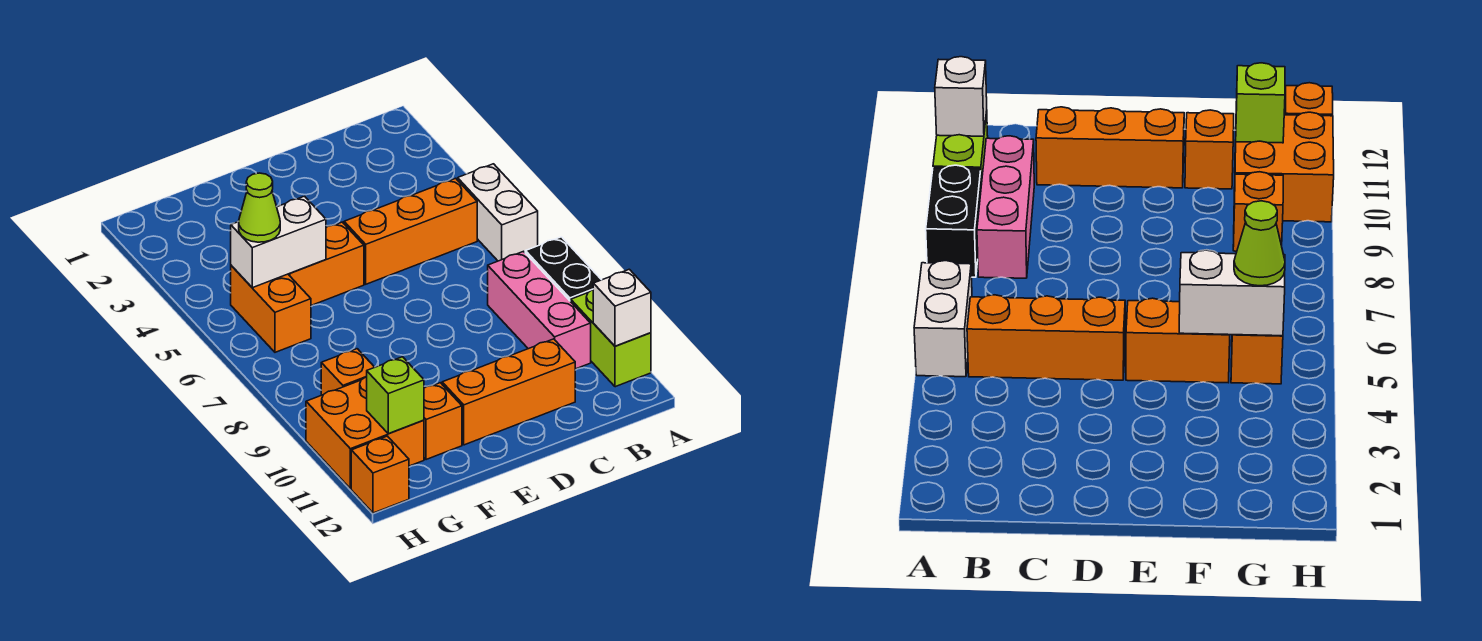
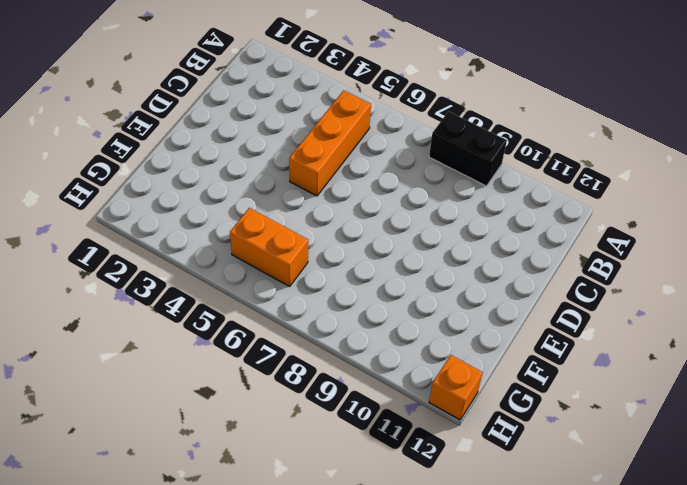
none -> white brick A5:A6 level 1
none -> lime brick A10:A11 level 1
none -> pink brick B8:B10 level 1

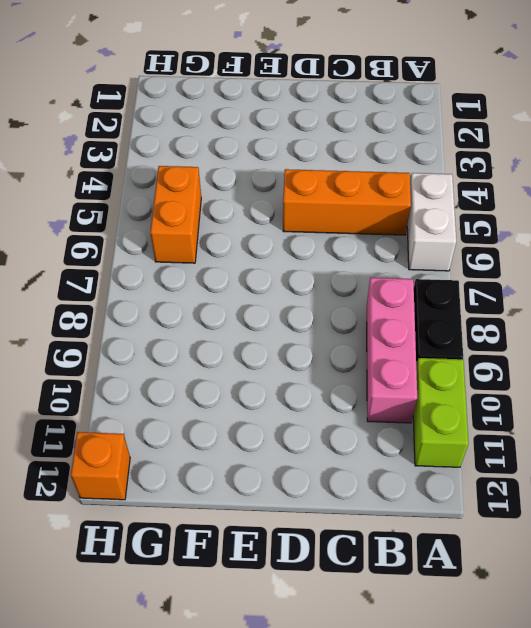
none -> orange brick C11:E11 level 1
none -> orange brick E5:F5 level 1
none -> orange brick F11 level 1

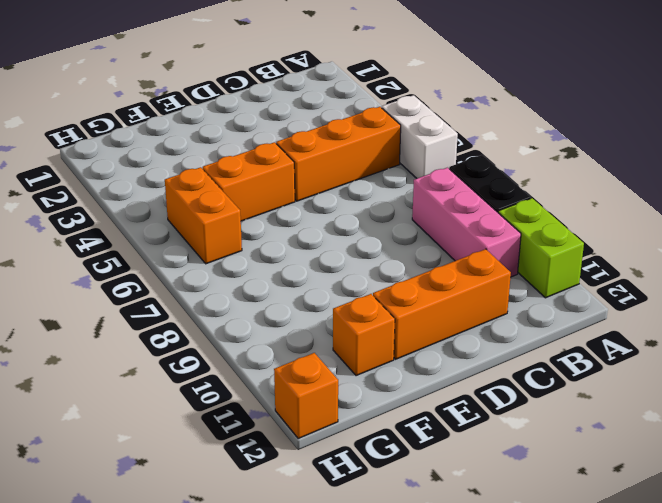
none -> orange brick G9 level 1
none -> orange brick G10:H11 level 1
none -> white brick A11 level 2

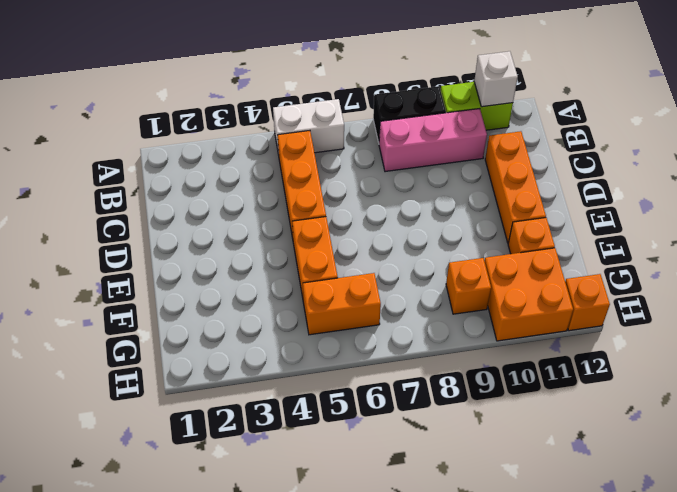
none -> white brick F5:G5 level 2
none -> lime brick G11 level 2
none -> lime cone G5 level 3

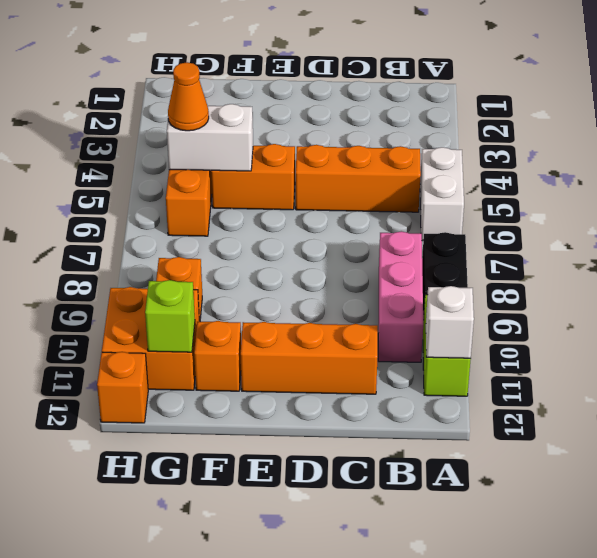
orange cone G5 level 3 -> lime cone G5 level 3

